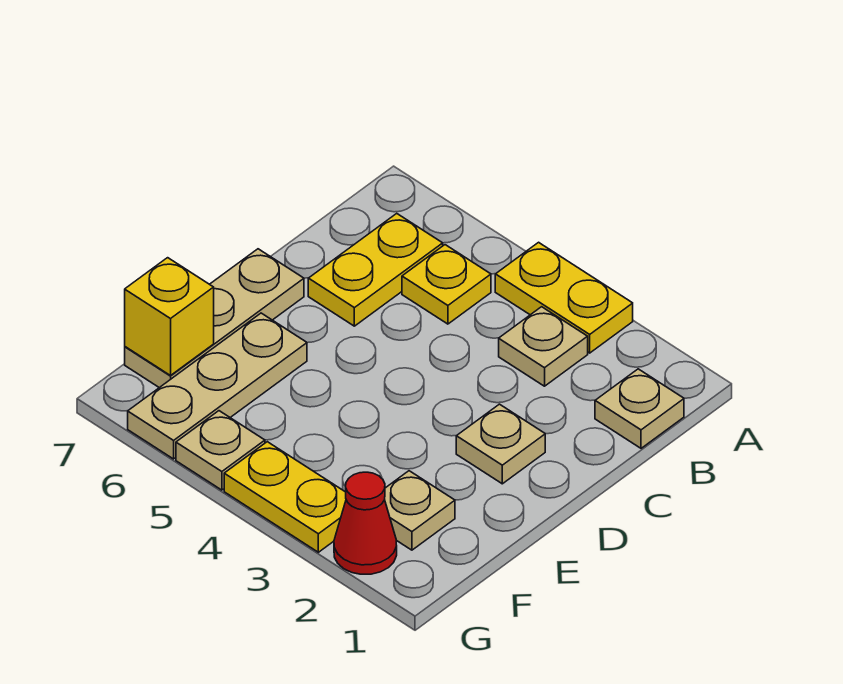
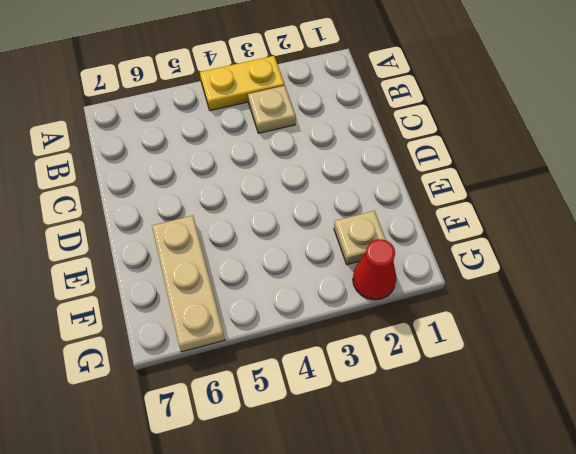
none -> tan plate B1 level 1
none -> yellow plate B5 level 1
none -> yellow plate B6:C6 level 1

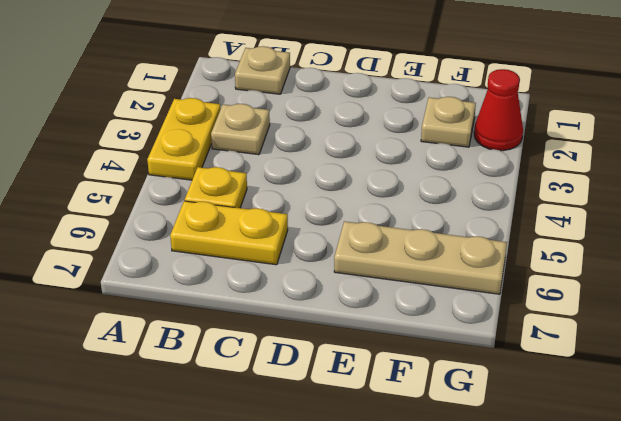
none -> tan plate D2 level 1
none -> tan plate D7:F7 level 1
none -> yellow plate G3:G4 level 1

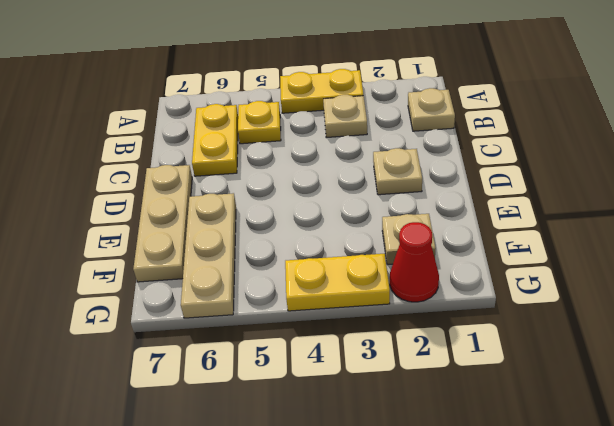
none -> tan plate G5 level 1
none -> yellow brick F7 level 2

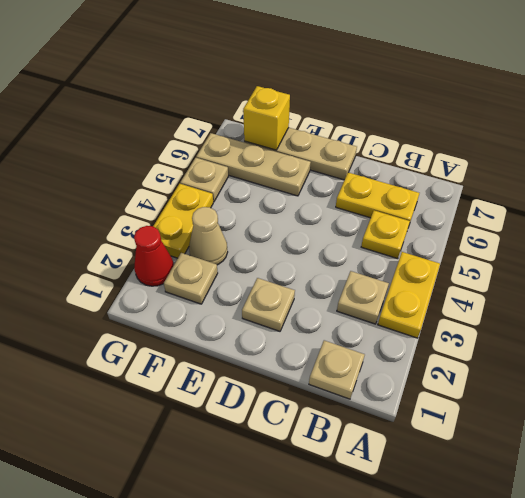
tan cone F3 level 1 -> none

